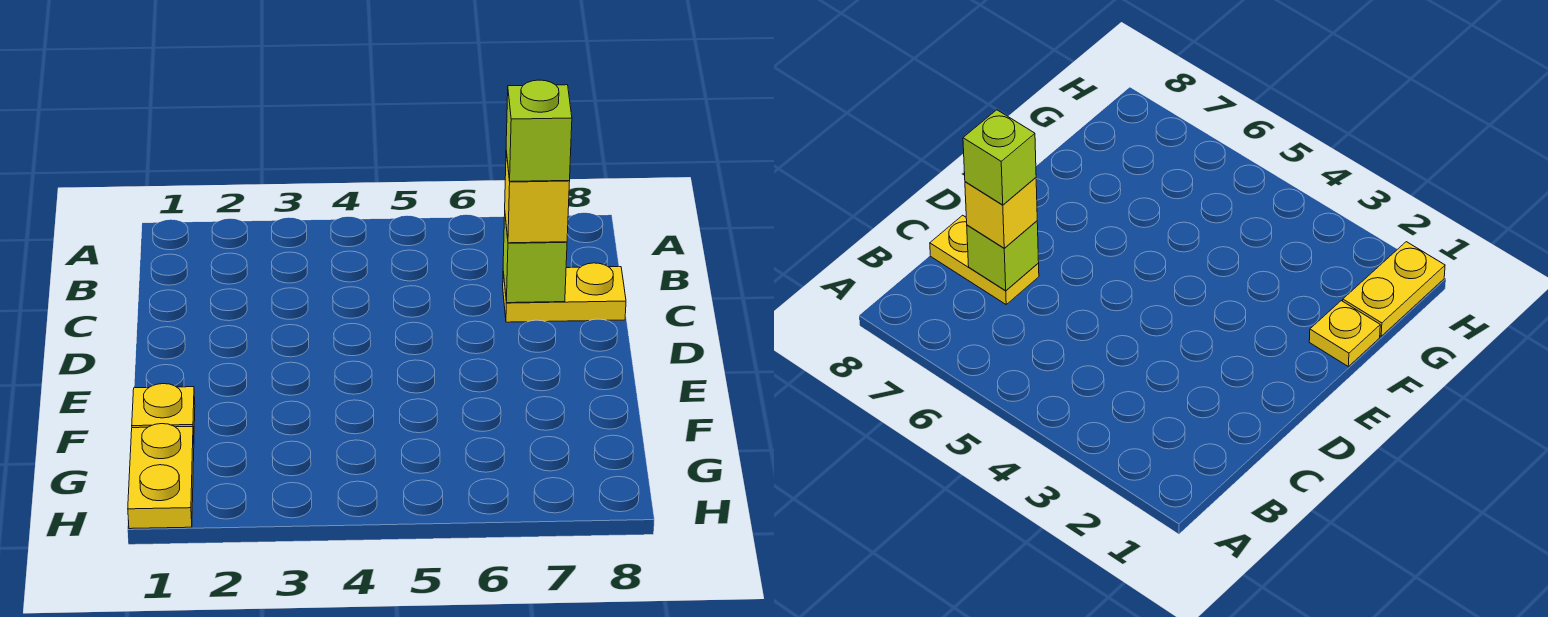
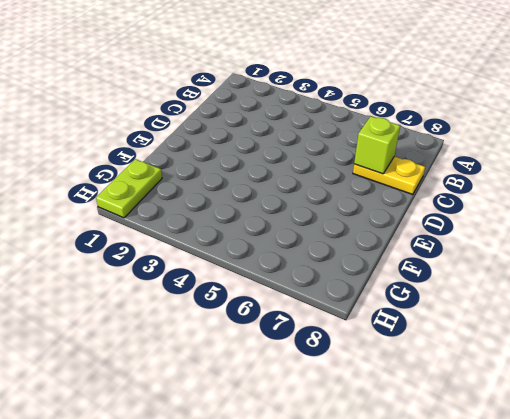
lime plate G1:H1 level 1 -> yellow plate G1:H1 level 1
none -> yellow plate F1 level 1
none -> yellow brick C7 level 3

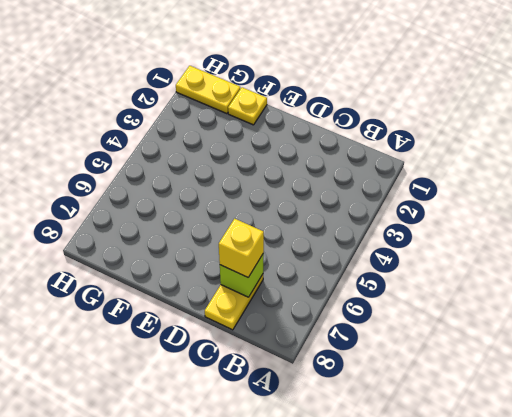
none -> lime brick C7 level 4

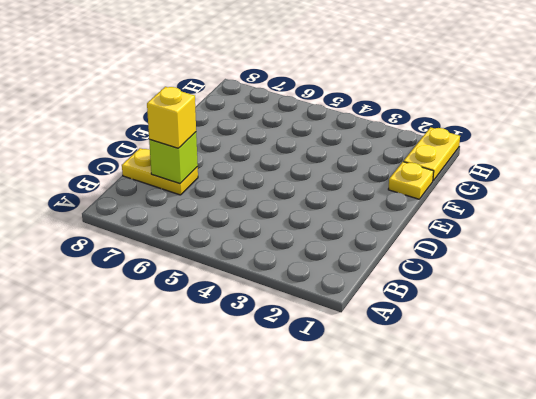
none -> lime brick C7 level 4

